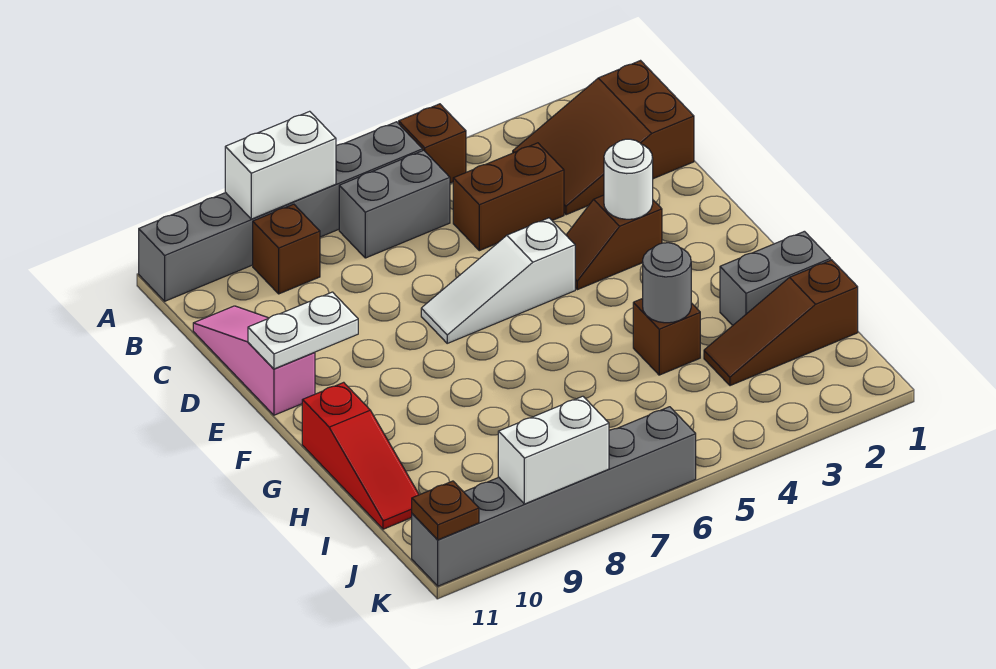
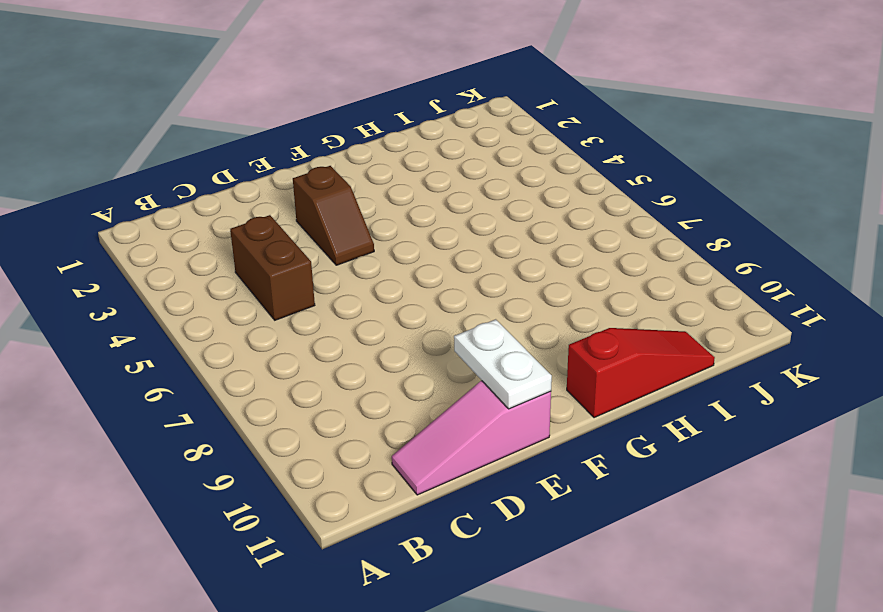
none -> brown brick A5 level 1
none -> grey brick A6:A11 level 1
none -> brown slope B1:C3 level 1 top 1

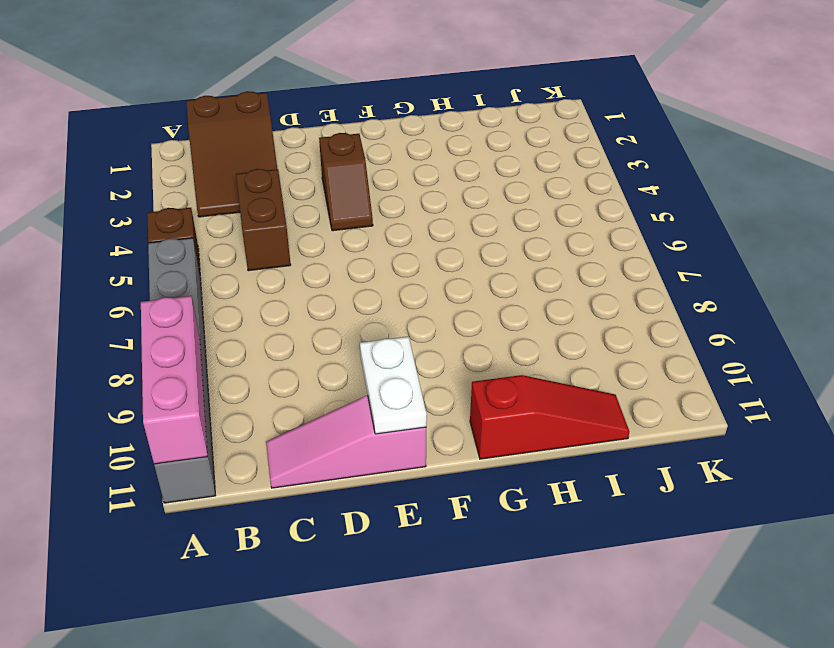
pink brick A9:A11 level 2 -> white brick A8:A9 level 2
none -> grey brick B6:B7 level 1
none -> brown brick B9 level 1
none -> white slope E5:E7 level 1 top 5

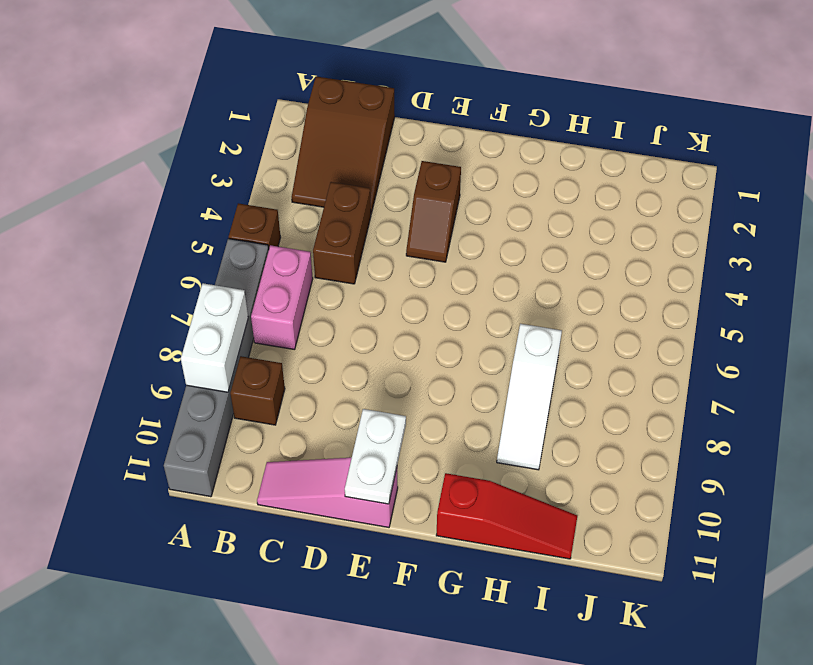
pink brick B6:B7 level 1 -> grey brick B6:B7 level 1
white slope H7:H9 level 1 top 7 -> white slope E5:E7 level 1 top 5
none -> grey brick H1:H2 level 1
none -> brown brick H4 level 1
none -> brown slope I1:I3 level 1 top 1

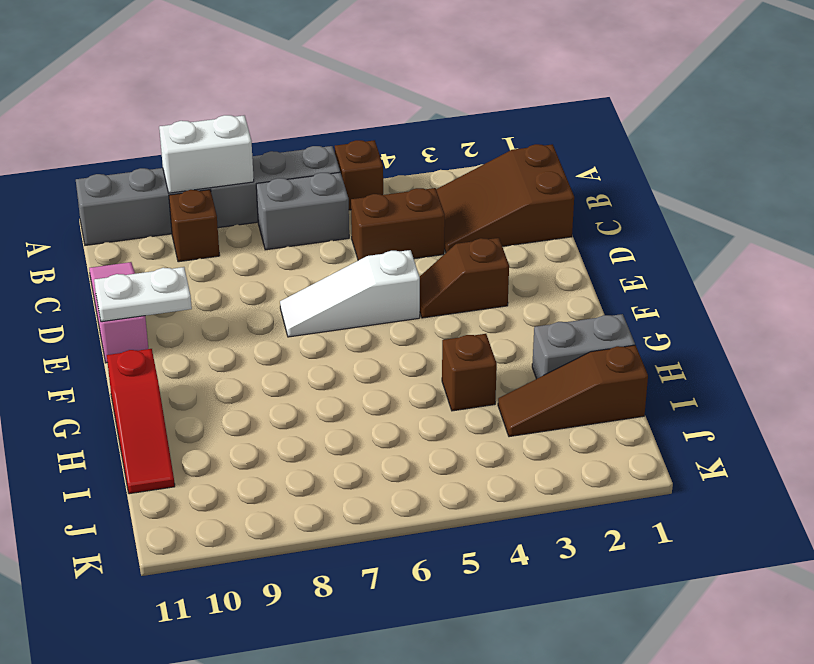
none -> grey brick K6:K11 level 1
none -> white round brick E3 level 2
none -> grey round brick H4 level 2

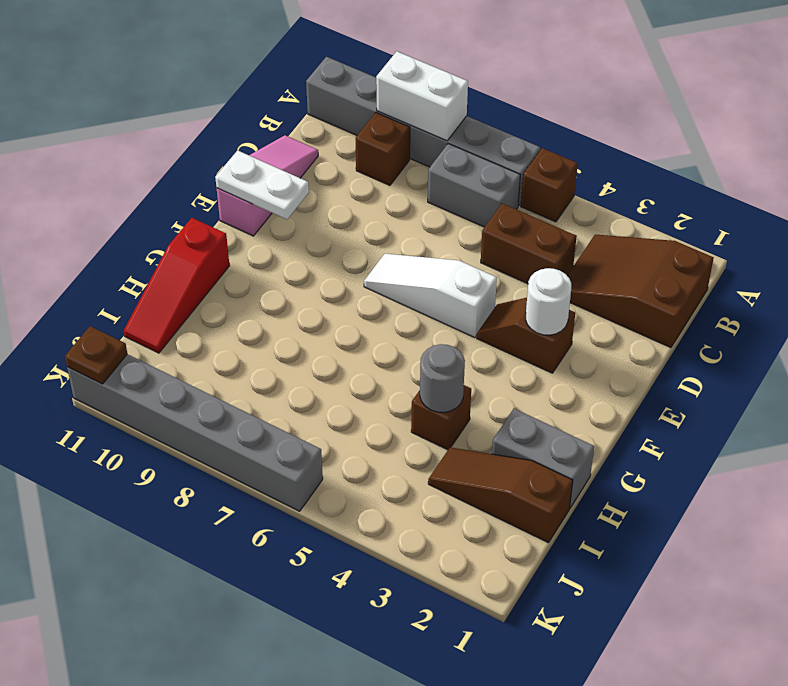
none -> white brick K8:K9 level 2

